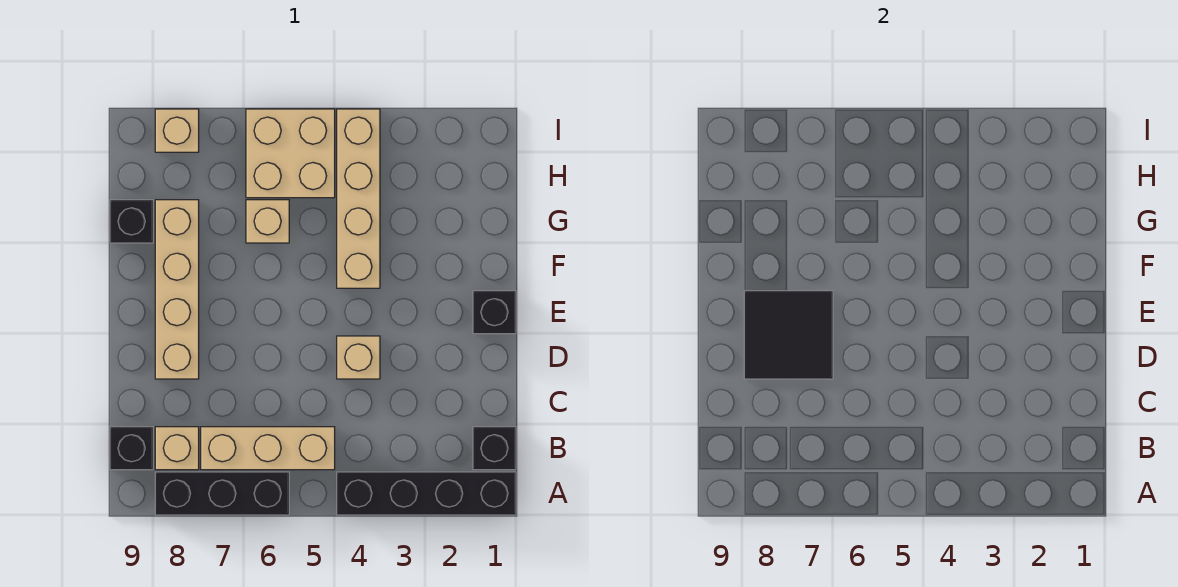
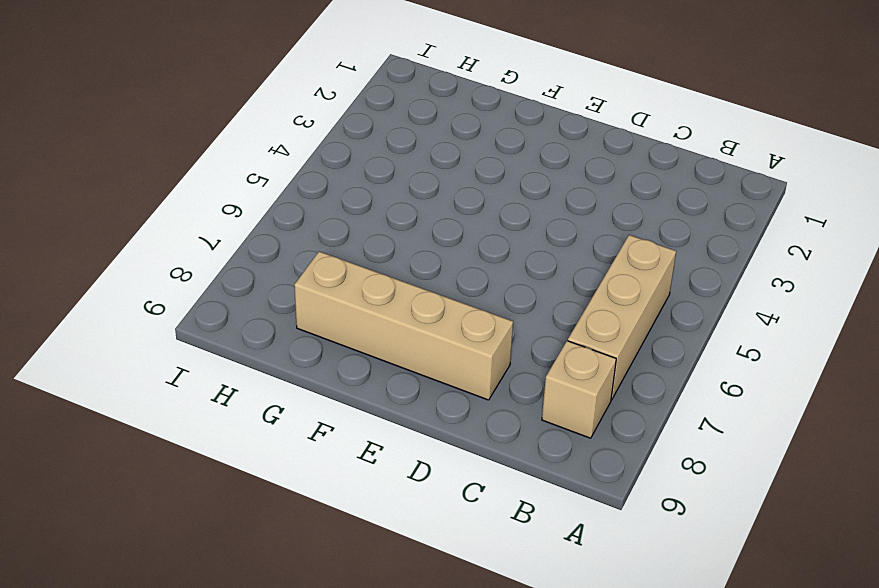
none -> black brick A1:A4 level 1
none -> black brick A6:A8 level 1
none -> black brick B1 level 1

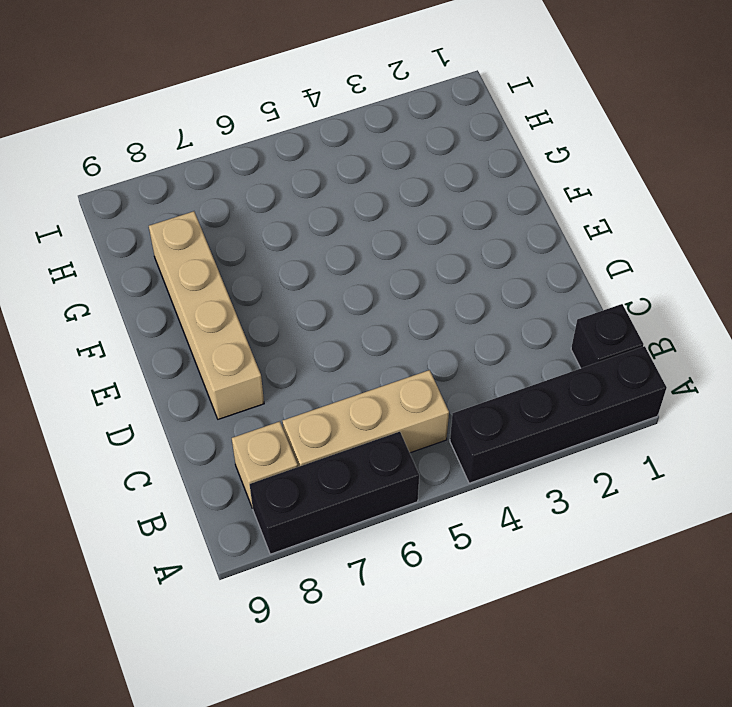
none -> black brick B9 level 1
none -> tan brick D4 level 1
none -> black brick E1 level 1

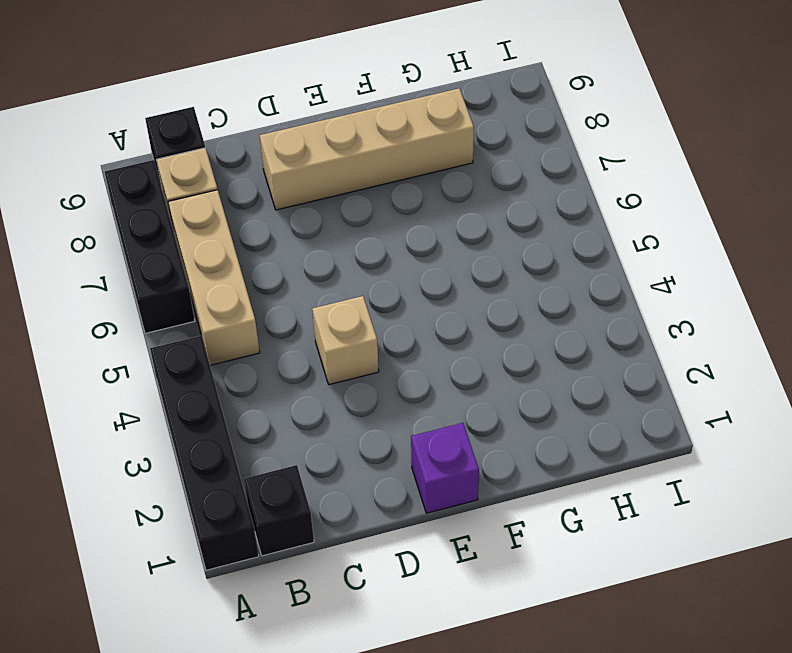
purple brick E1 level 1 -> black brick E1 level 1
none -> tan brick F4:I4 level 1
none -> tan brick G6 level 1
none -> black brick G9 level 1

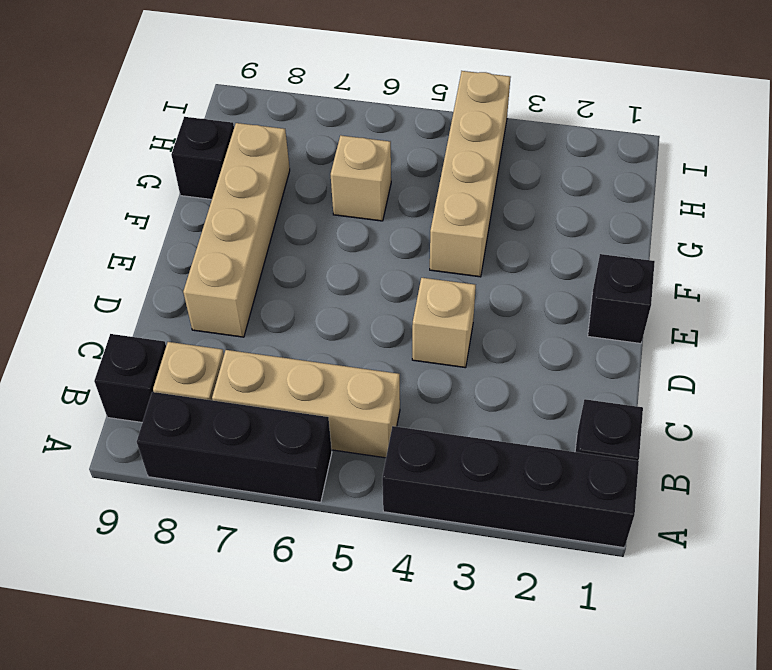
none -> tan brick H5:I6 level 1
none -> tan brick I8 level 1
none -> black tile D7:E8 level 2

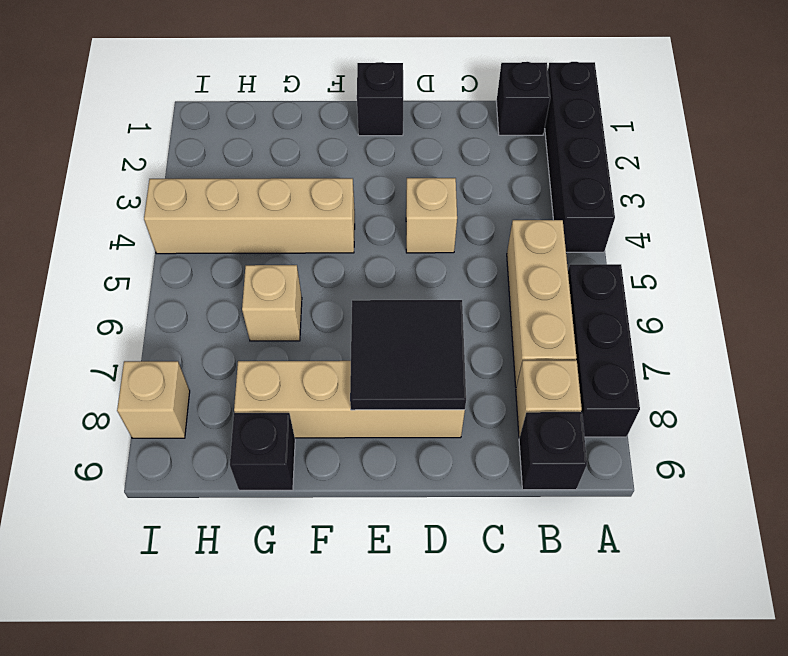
none -> tan brick H5:I6 level 1

